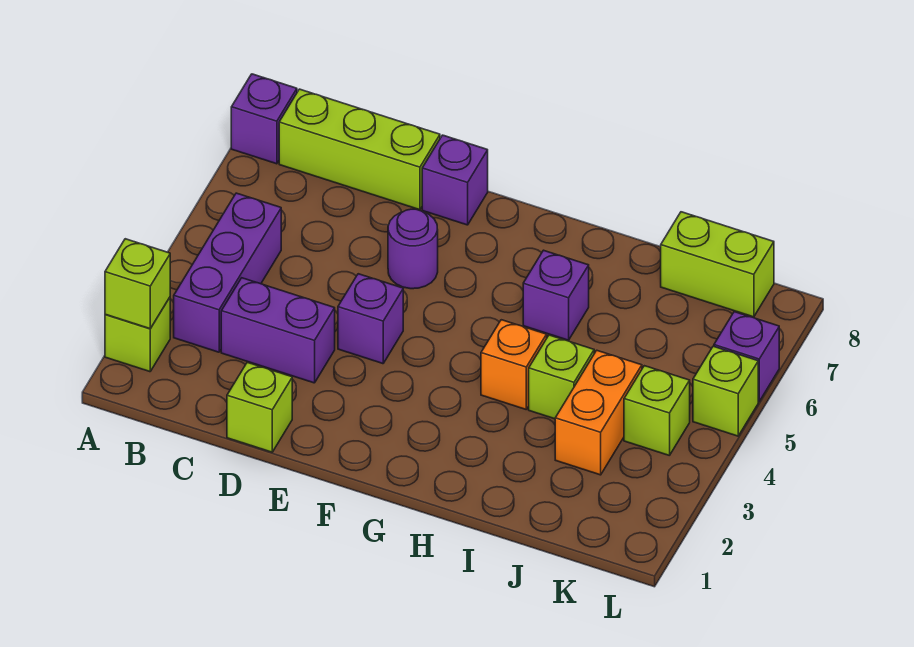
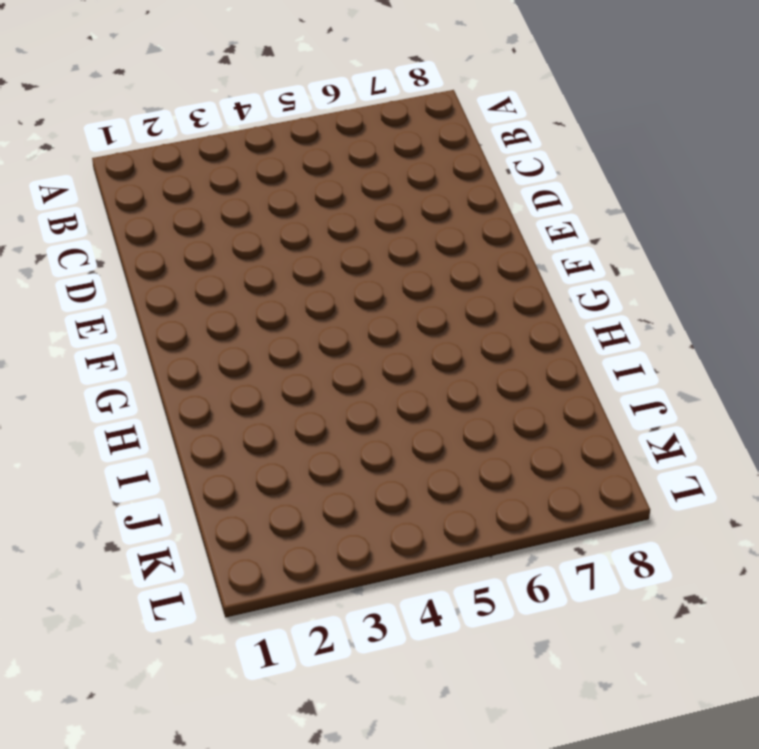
none -> lime brick A2 level 1
none -> purple brick A8 level 1
none -> purple brick B3:B5 level 1

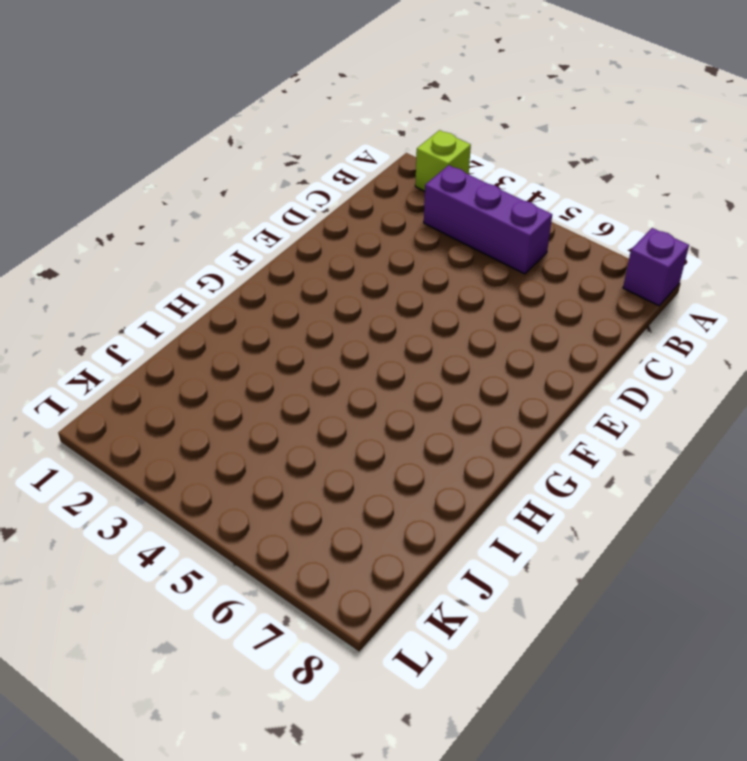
none -> lime brick B8:D8 level 1
none -> purple brick C3:D3 level 1
none -> lime brick D1 level 1

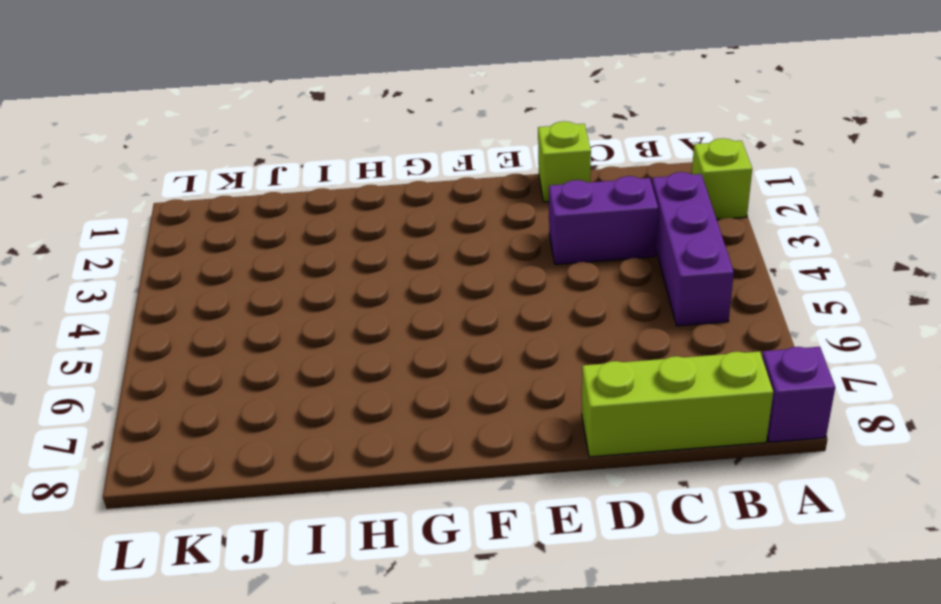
none -> purple brick E4 level 1
none -> purple round brick E6 level 1
none -> purple brick E8 level 1

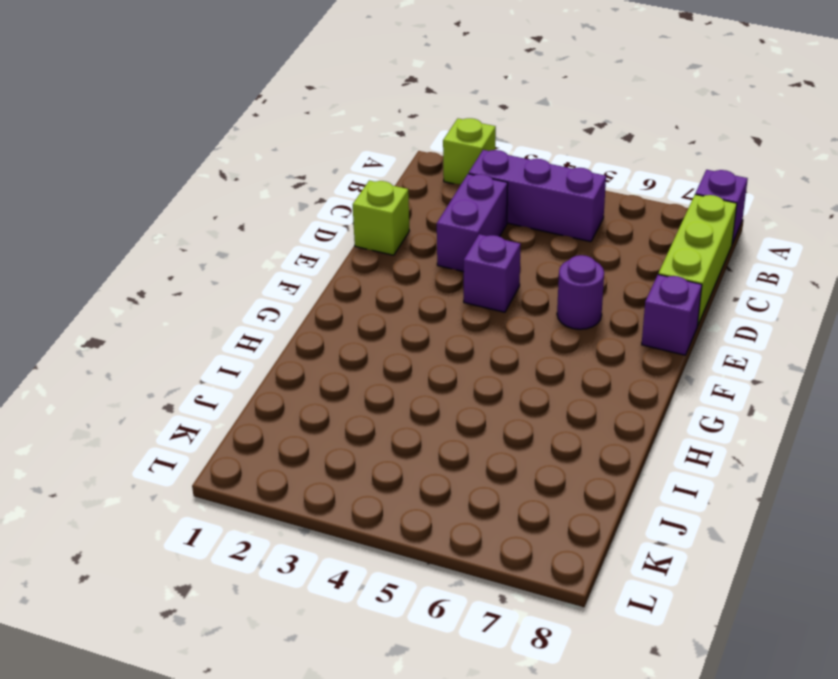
none -> orange brick H4 level 1
none -> purple brick H6 level 1
none -> lime brick I4 level 1

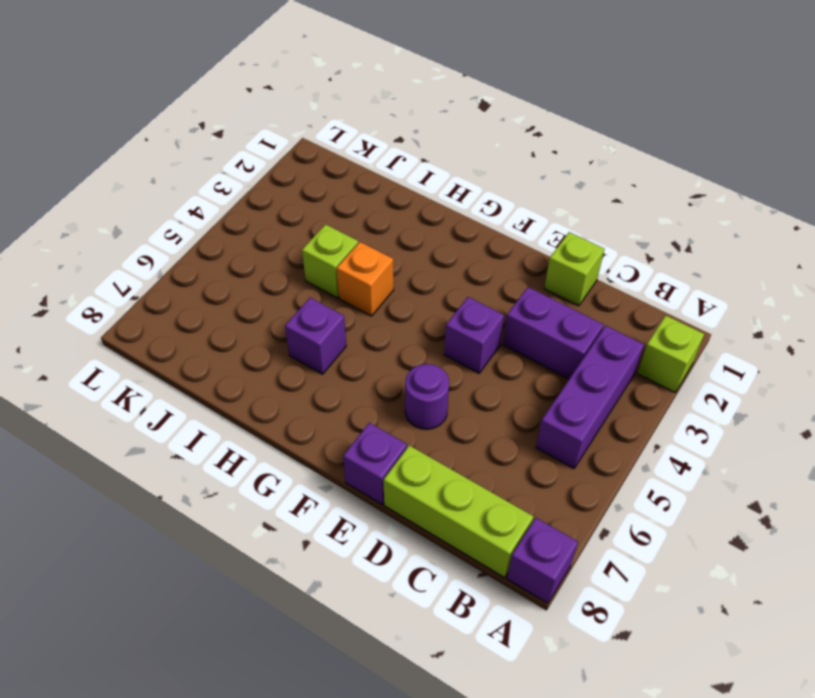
none -> orange brick J3:J4 level 1
none -> lime brick J8:K8 level 1
none -> lime brick K4 level 1

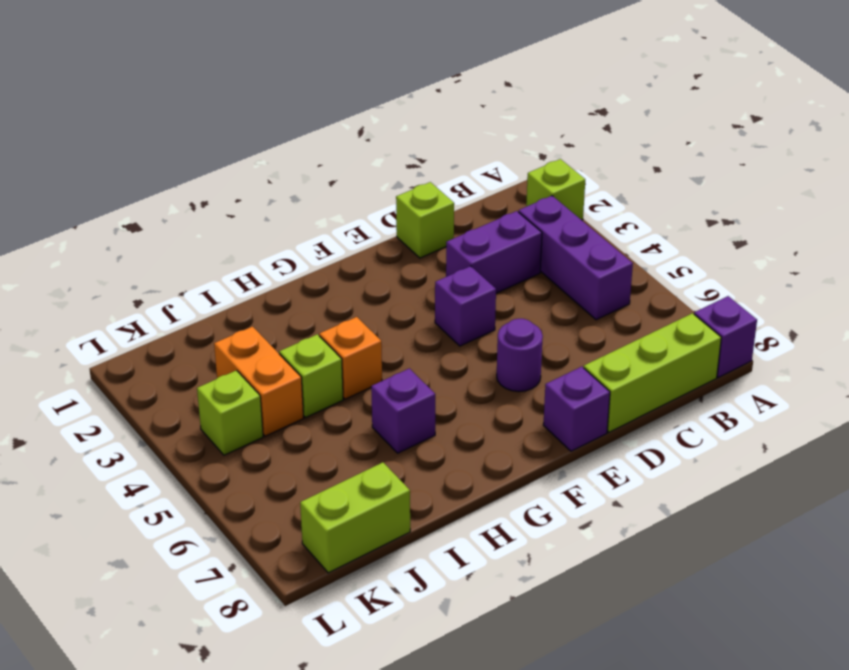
none -> lime brick L5 level 1
none -> purple brick L6 level 1
none -> lime brick A2 level 2

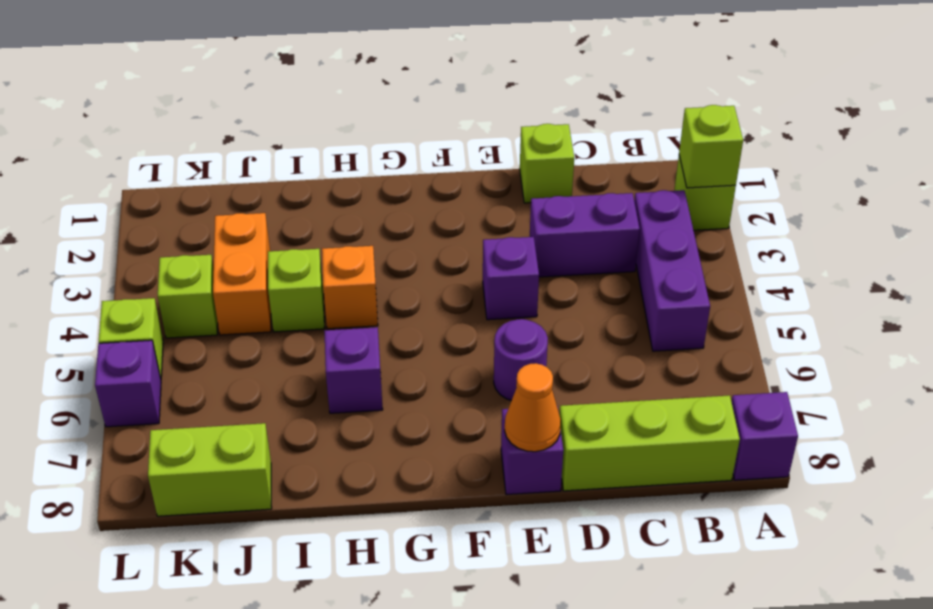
orange cone E8 level 2 -> none

